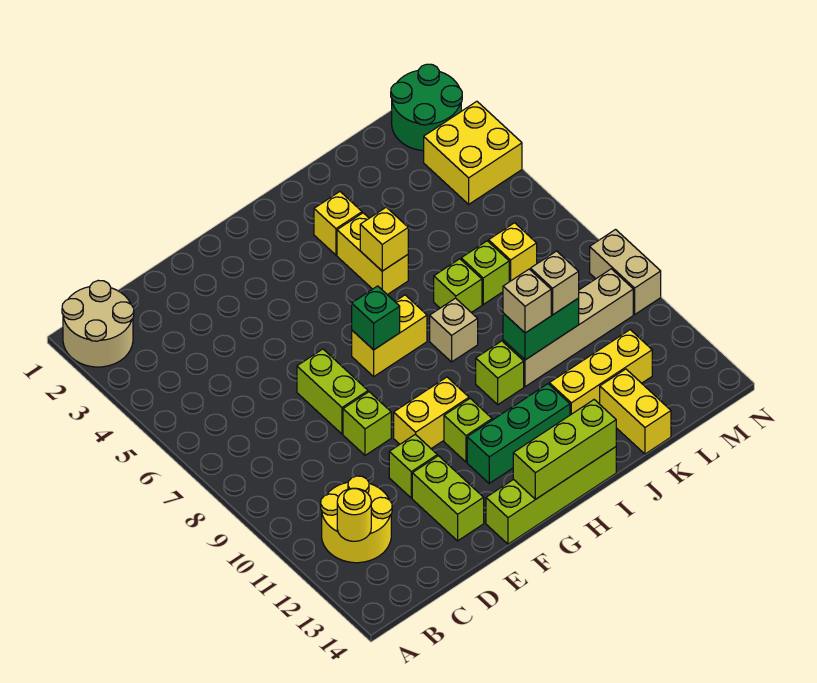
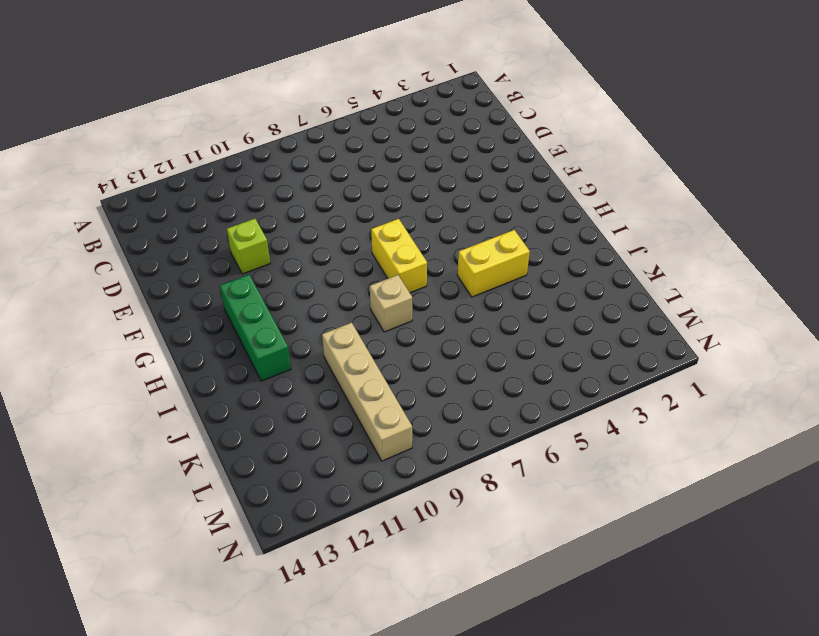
none -> tan round brick A1:B2 level 1
none -> yellow round brick B11:C12 level 1
none -> lime brick E7:E8 level 1
none -> lime brick E9 level 1

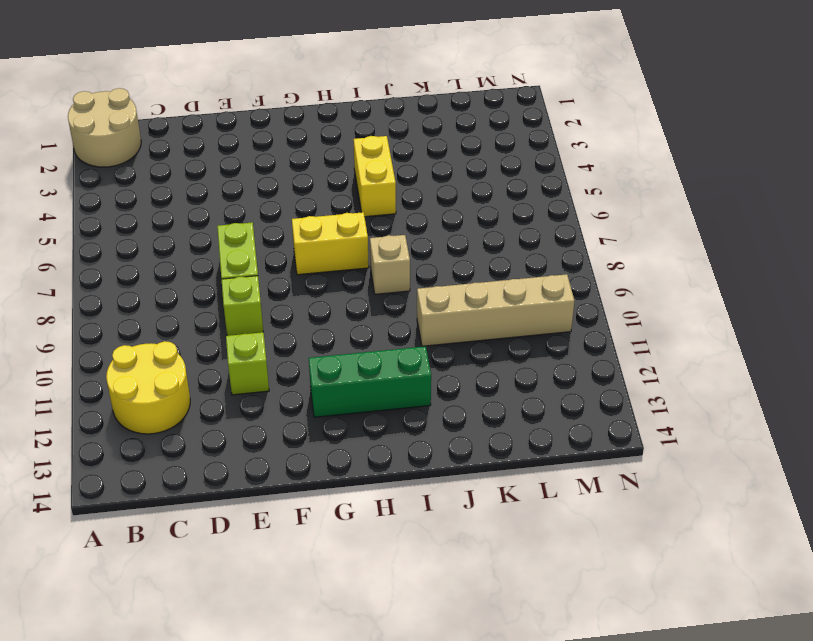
none -> lime brick E12:E13 level 1
none -> yellow brick F10:G10 level 1
none -> lime brick F14:I14 level 1
none -> lime brick G11 level 1

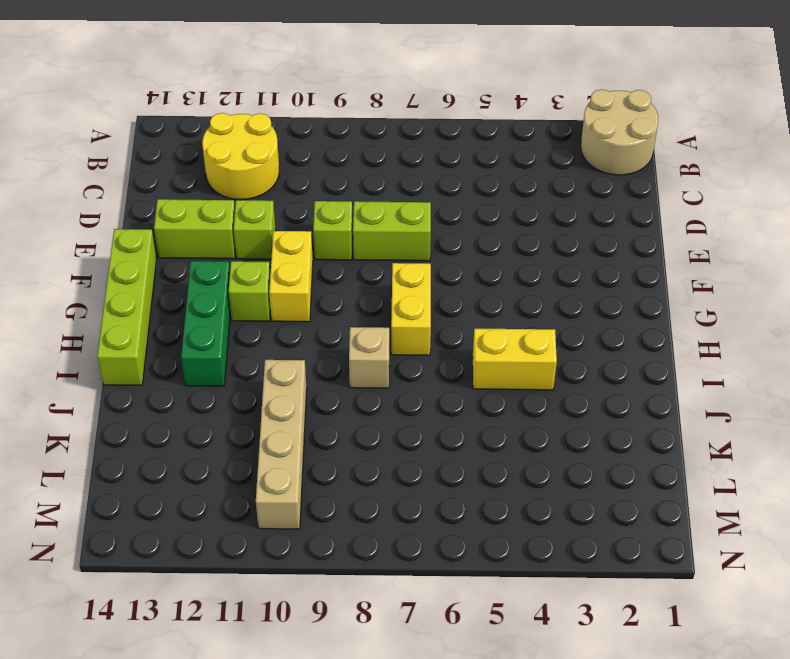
none -> yellow brick I3 level 1
none -> lime brick I10 level 1
none -> lime brick J7 level 1
none -> yellow brick J12:L12 level 1

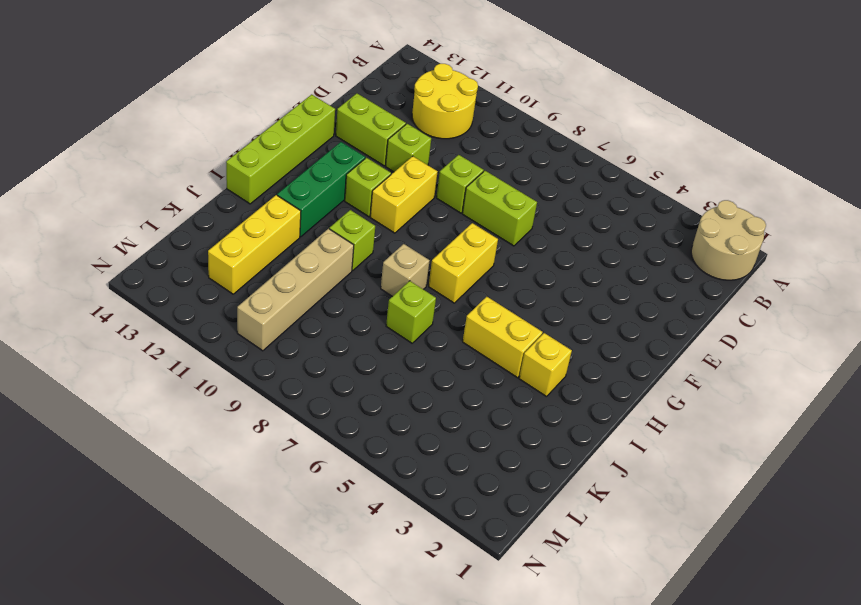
none -> lime brick K7 level 1
none -> yellow brick K13:K14 level 1
none -> yellow brick L7 level 1
none -> green round brick M1:N2 level 1

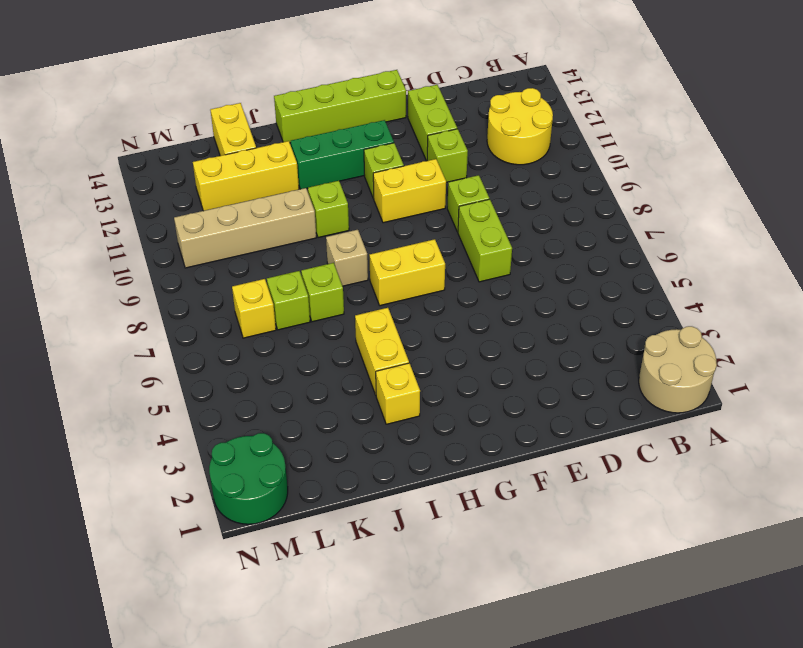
none -> yellow brick M3:N4 level 1
none -> tan brick N9:N10 level 1
none -> yellow round brick B12 level 2
none -> green brick G7 level 2

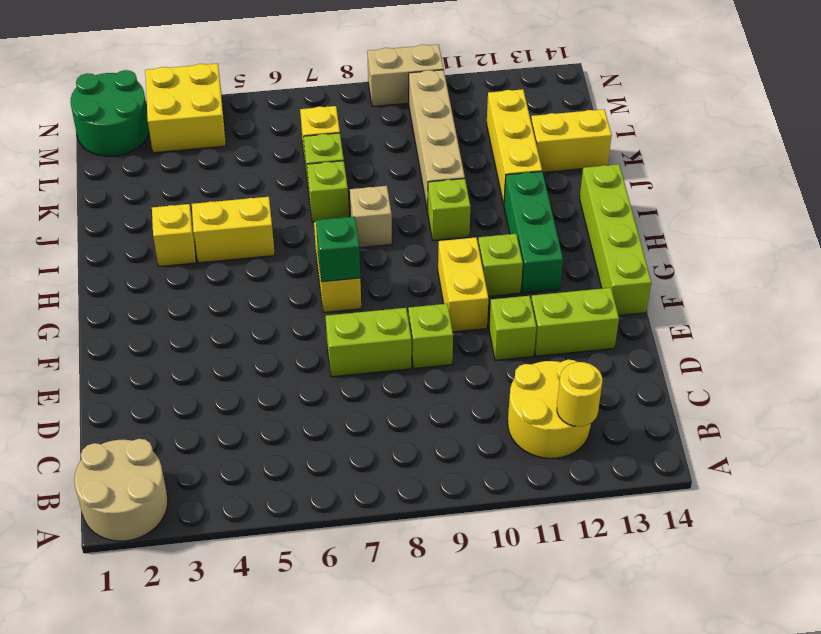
none -> lime brick G14:I14 level 2
none -> yellow brick I5 level 2
none -> green brick J10:K10 level 2
none -> tan brick J10 level 3

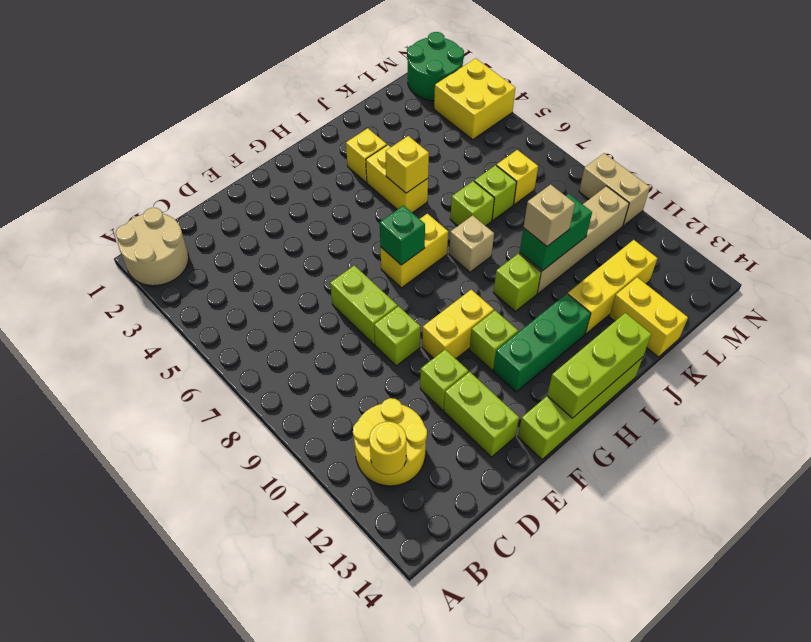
none -> tan brick K10 level 3

